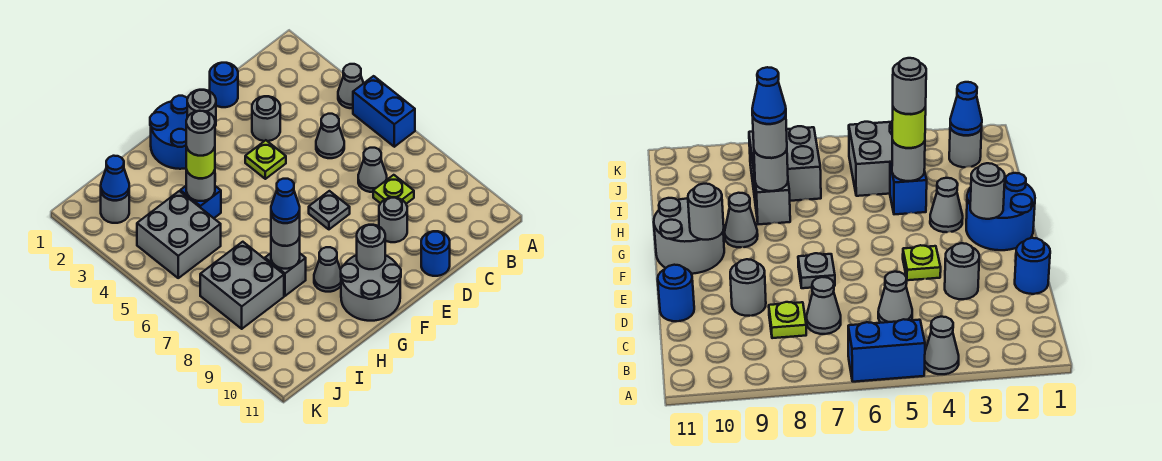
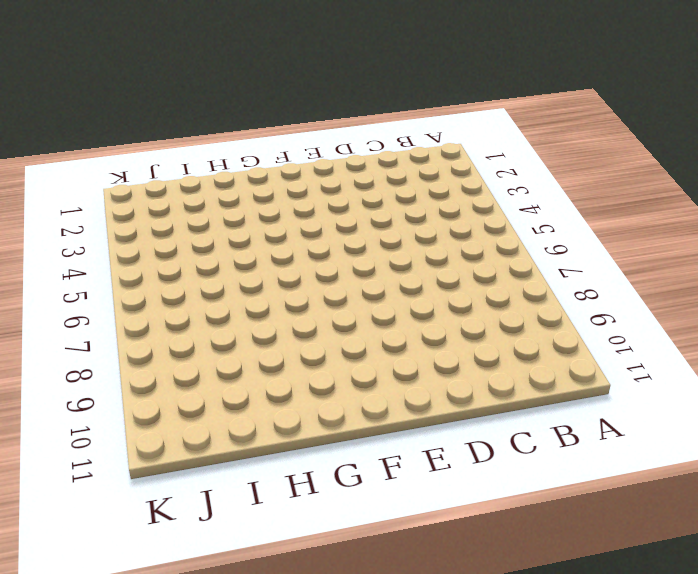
none -> grey cone A4 level 1
none -> blue brick A5:A6 level 1
none -> grey cone C5 level 1

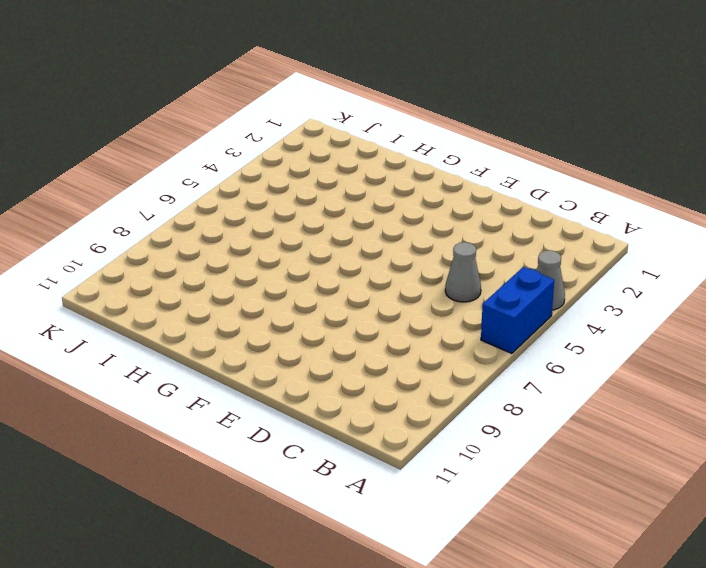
none -> grey cone C7 level 1
none -> lime plate C8 level 1
none -> blue round brick D1 level 1

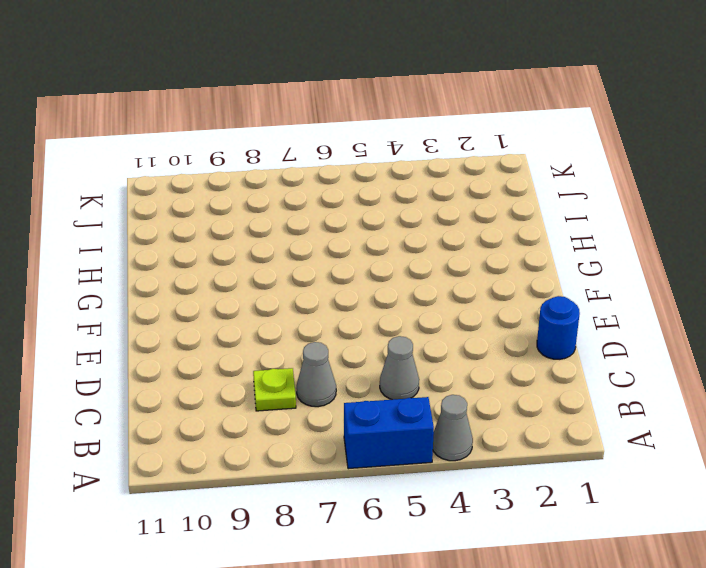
none -> grey round brick D3 level 1
none -> grey round brick D9 level 1
none -> blue round brick D11 level 1

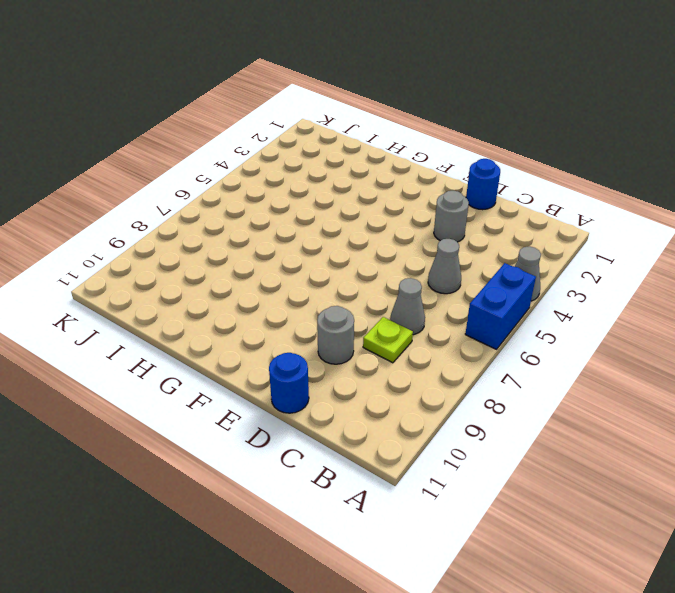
none -> lime plate E4 level 1
none -> grey plate E7 level 1
none -> blue round brick F1:G2 level 1

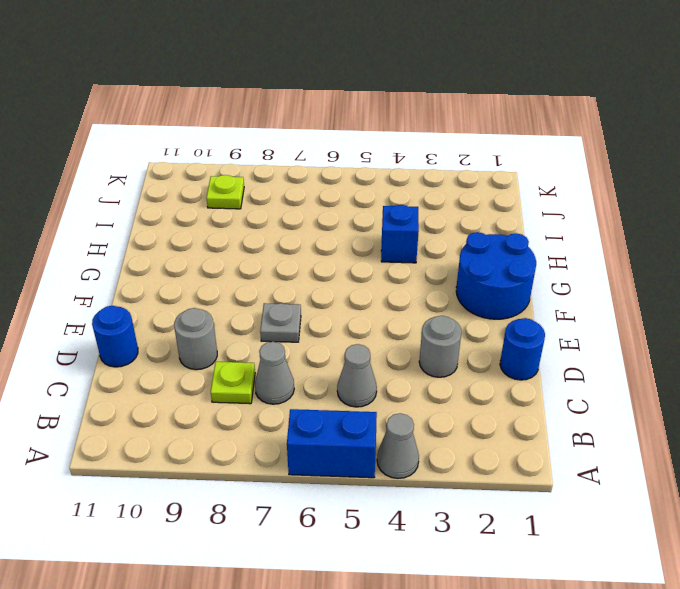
lime plate J9 level 1 -> lime plate E4 level 1
none -> grey round brick F10:G11 level 1
none -> grey cone G3 level 1
none -> grey cone G9 level 1

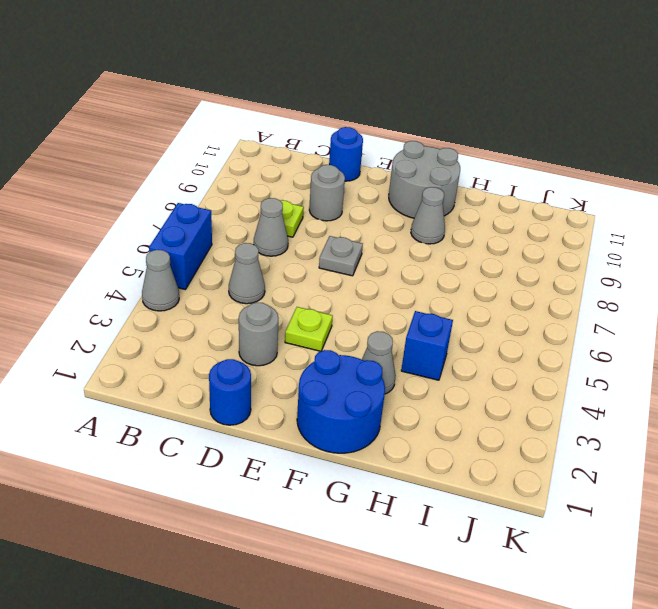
none -> grey brick H8 level 1
none -> grey brick I4:J5 level 1
none -> grey brick I7:J8 level 1

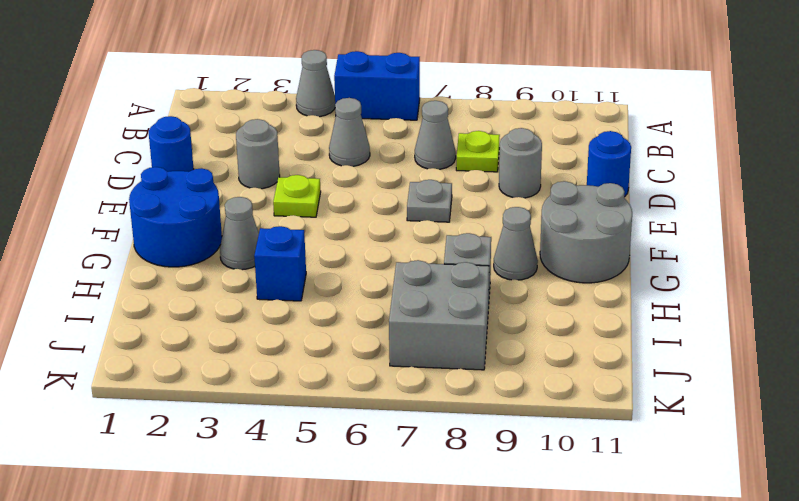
none -> grey brick I4:J5 level 1
none -> grey round brick J2 level 1
none -> grey round brick F2 level 2

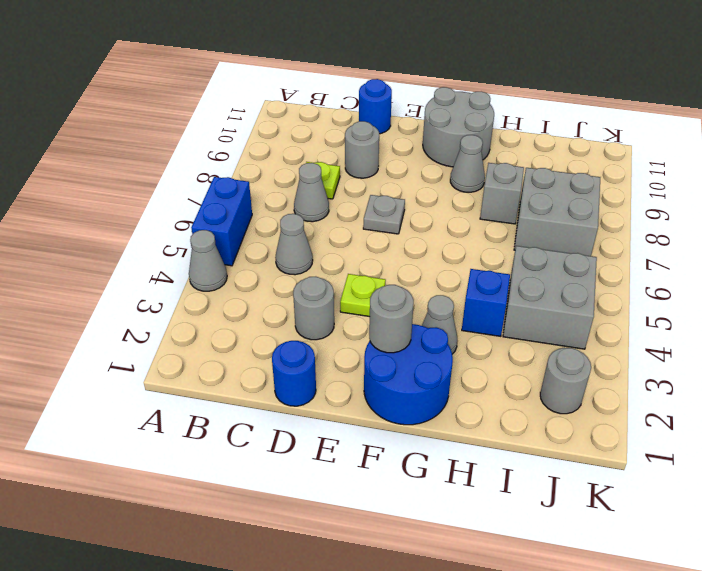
none -> grey round brick F10 level 2
none -> grey round brick H4 level 2
none -> grey round brick H8 level 2

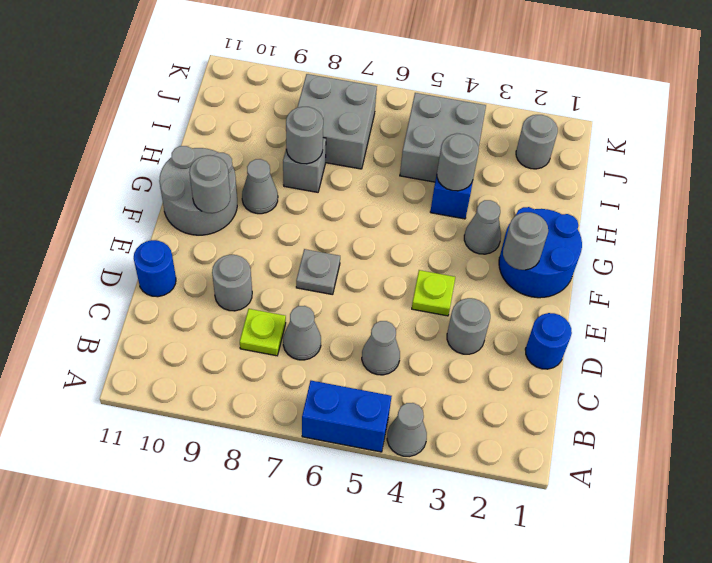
none -> blue cone J2 level 2
none -> lime round brick H4 level 3
none -> grey round brick H8 level 3

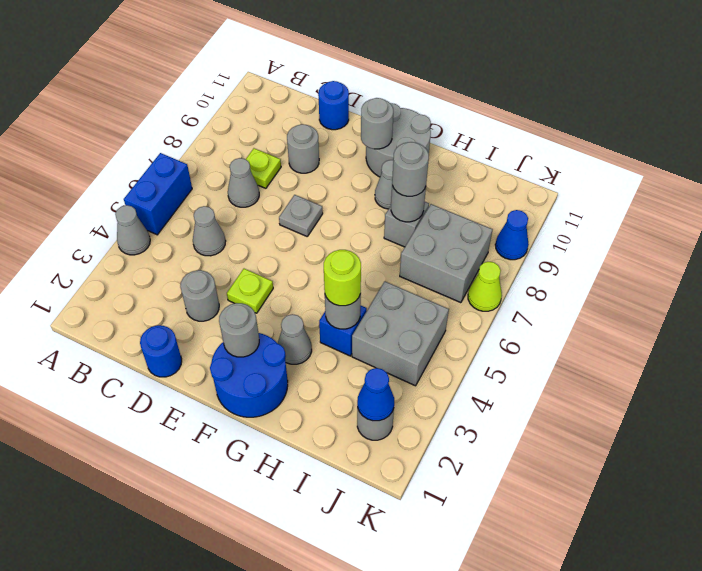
lime cone K7 level 1 -> none
blue cone K9 level 1 -> blue cone H8 level 4
none -> grey round brick H4 level 4

